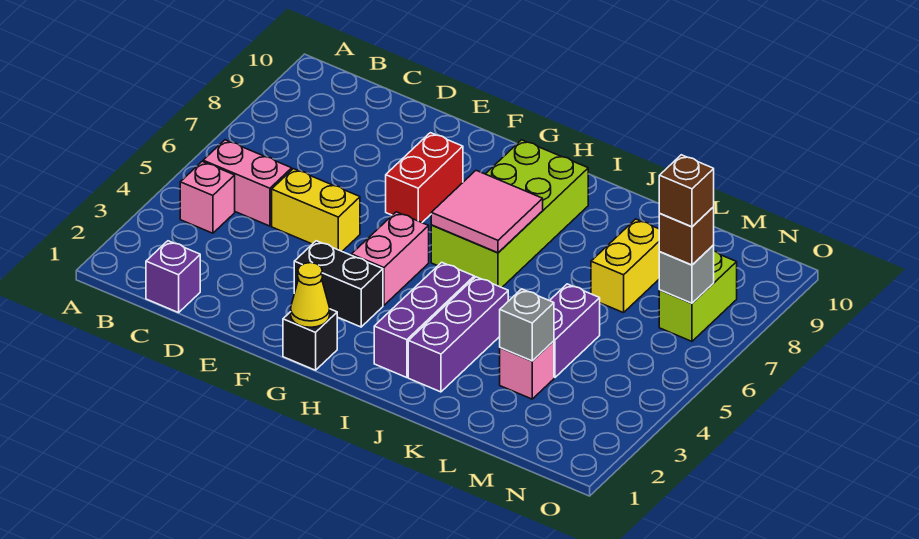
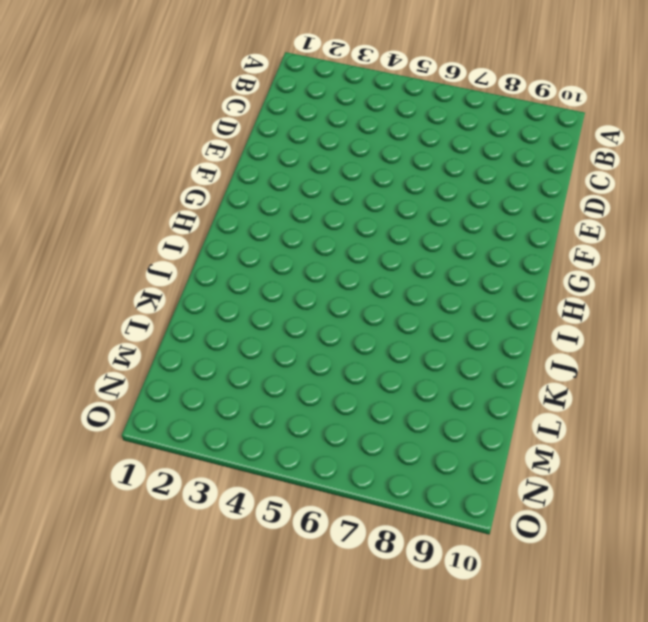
none -> pink brick B4 level 1
none -> pink brick B5:C5 level 1
none -> purple brick C1 level 1

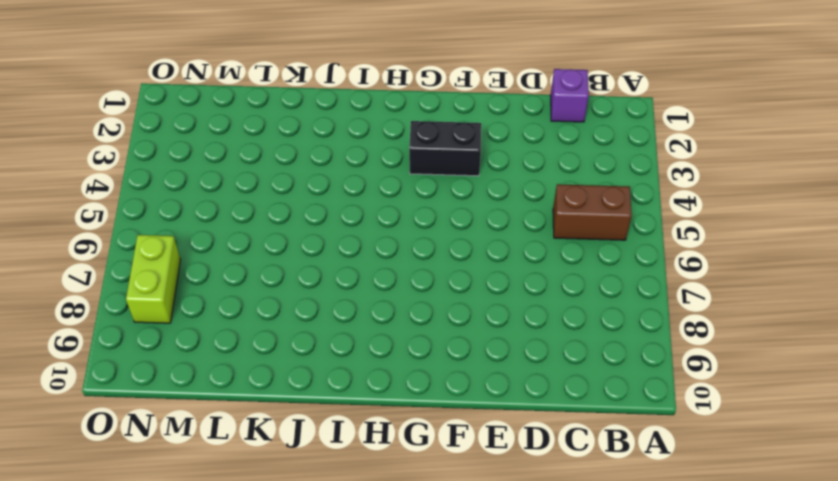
brown brick B5:C5 level 1 -> pink brick B5:C5 level 1
none -> pink brick B4 level 1
none -> yellow brick D5:E5 level 1
none -> red brick F7:F8 level 1

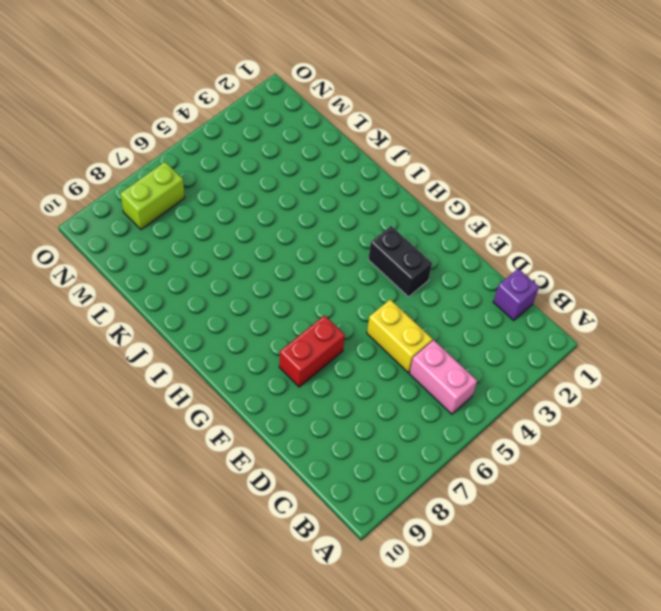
none -> pink brick B4 level 1
none -> black brick G1 level 1
none -> pink brick G4:G5 level 1

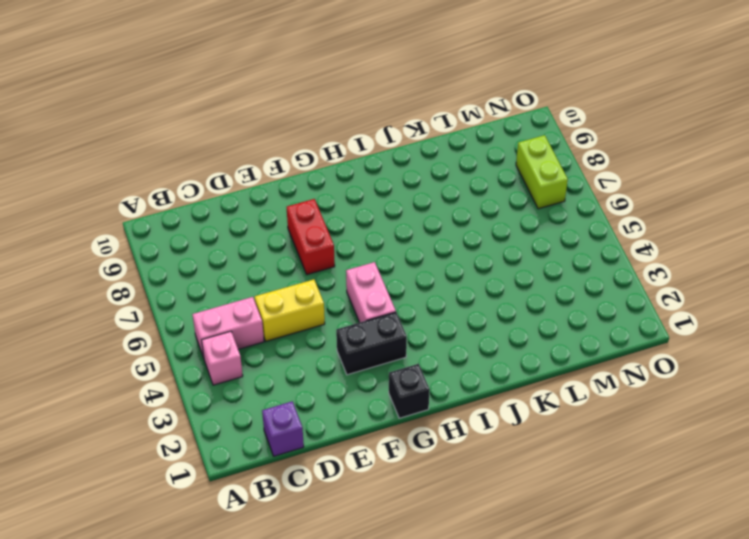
none -> lime brick H6:I9 level 1
none -> purple brick I2:I4 level 1
none -> purple brick J2:J4 level 1

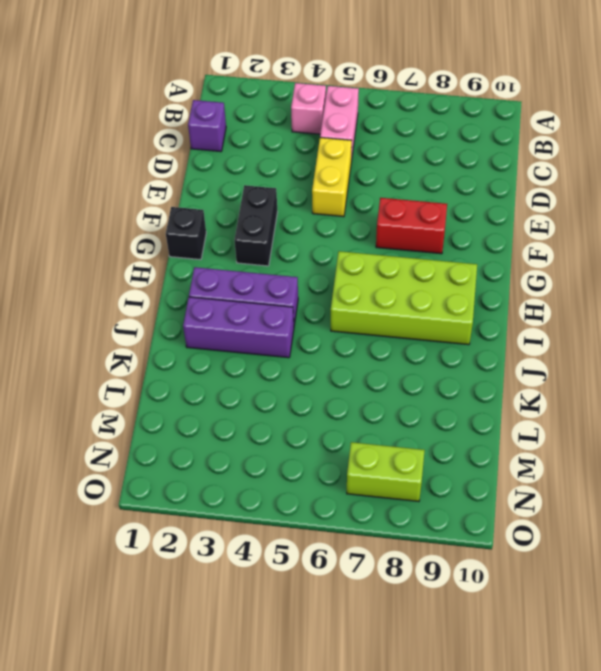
none -> pink brick G4:G5 level 1
none -> pink brick L3 level 1
none -> purple brick L4:L5 level 1

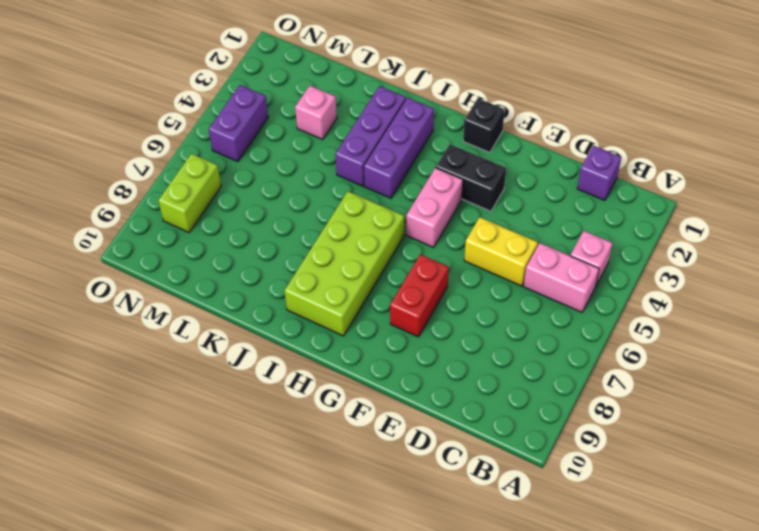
purple brick N4:N5 level 1 -> purple brick L4:L5 level 1
none -> yellow brick L7:L8 level 1
none -> yellow cone G1 level 2
none -> pink tile H6:I7 level 2

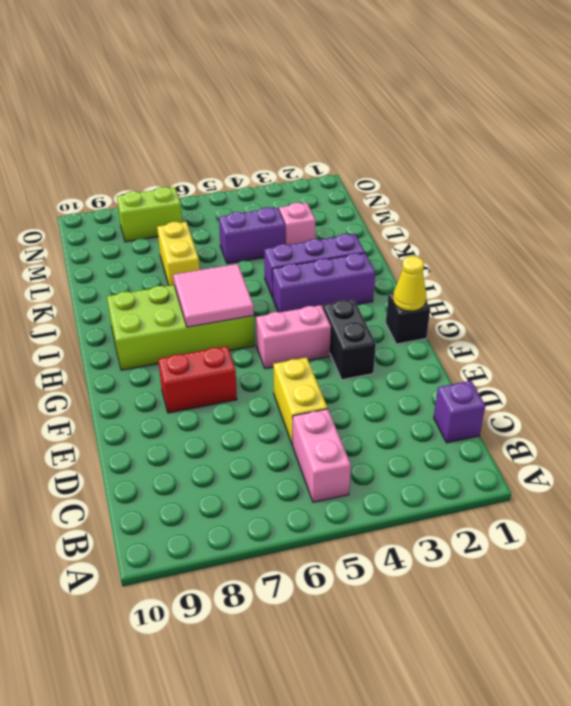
yellow brick K7:L7 level 1 -> yellow brick L7:L8 level 1
none -> pink brick B4 level 1
none -> grey brick L3 level 2
none -> grey brick N7 level 2

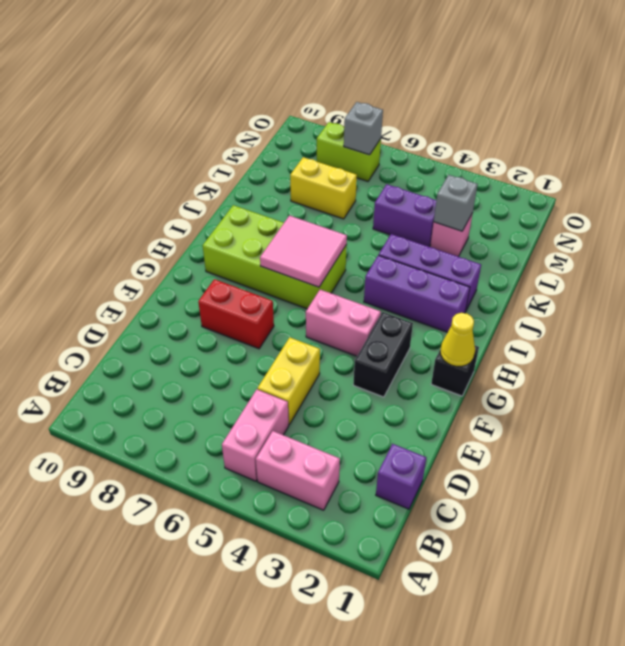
pink brick B3:B4 level 1 -> pink brick B4 level 1
none -> brown brick N7 level 3
none -> brown brick N7 level 4

